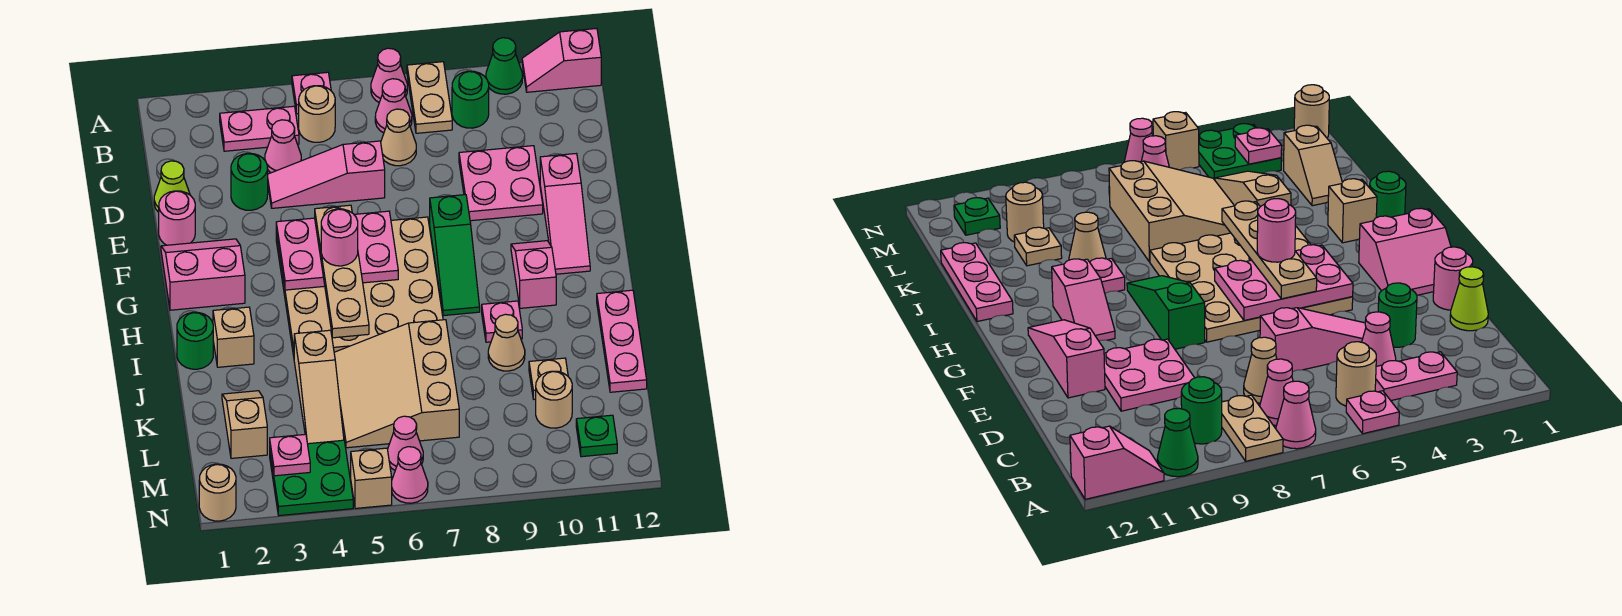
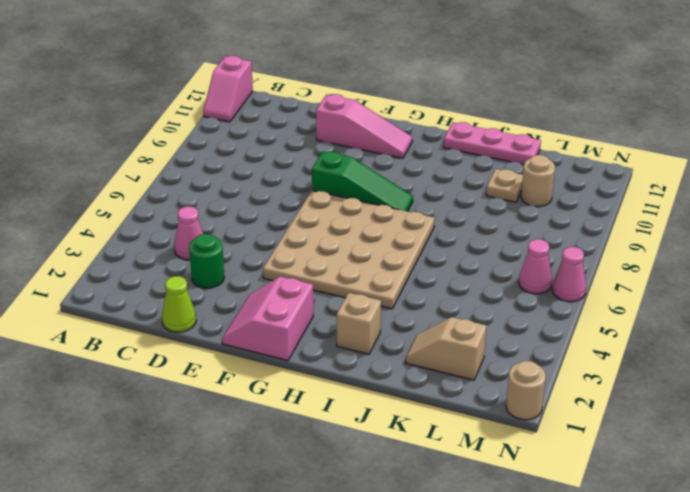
none -> pink plate A5 level 1
none -> pink cone A7 level 1
none -> tan plate A8:B8 level 1
none -> green cone A10 level 1

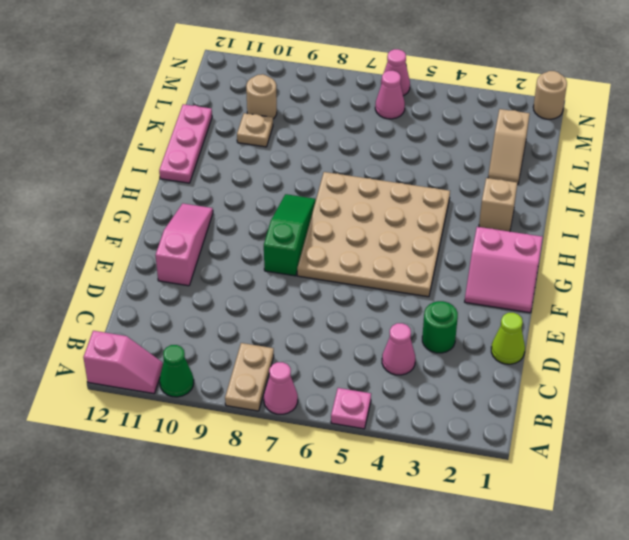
none -> pink plate B3:B4 level 1
none -> tan round brick B5 level 1
none -> pink cone B7 level 1
none -> green round brick B9 level 1

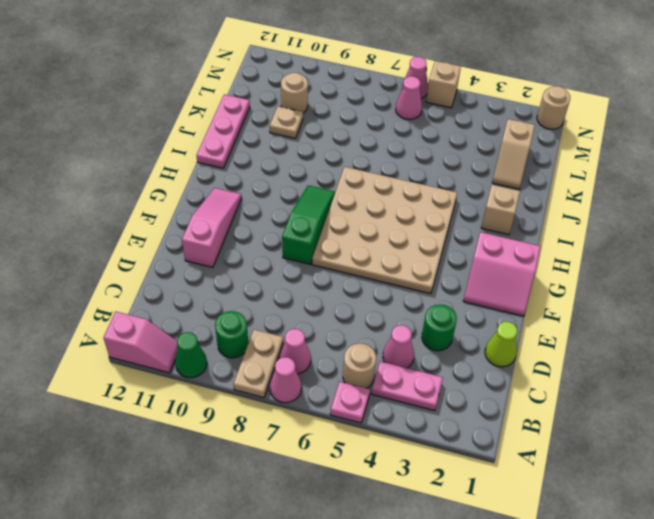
none -> tan cone C7 level 1
none -> pink slope D4:D6 level 1 top 6
none -> pink plate D9:E10 level 1
none -> pink round brick E1 level 1

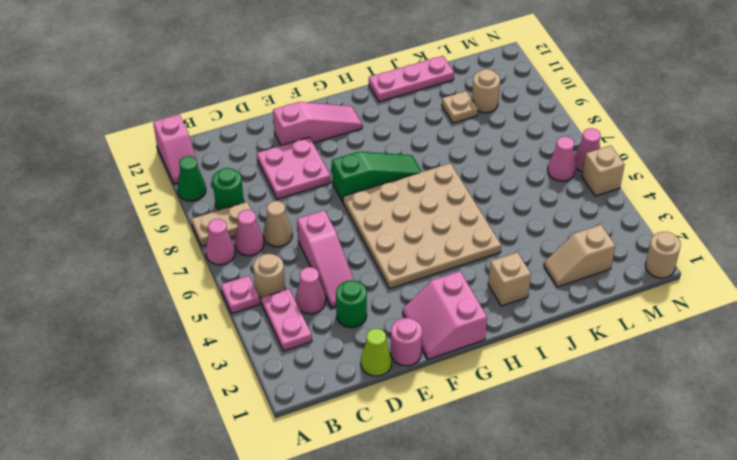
none -> pink slope G10:H10 level 1 top H
none -> green round brick I1 level 1
none -> pink plate I9 level 1
none -> tan slope J4:L4 level 1 top J

